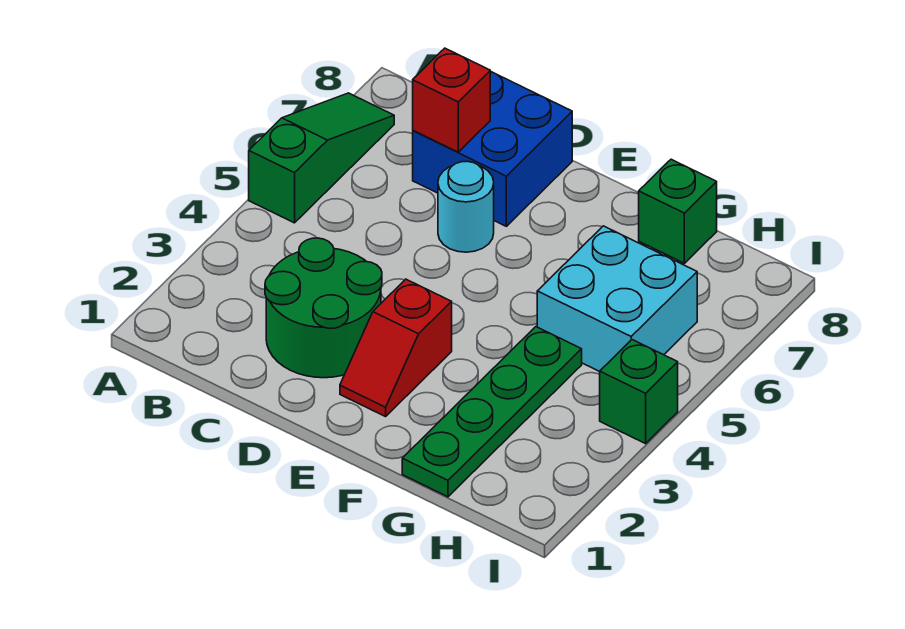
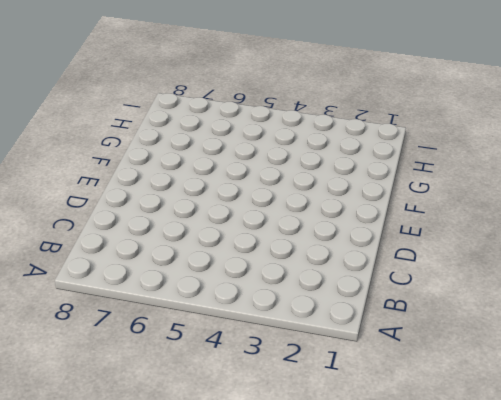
none -> green slope A5:A7 level 1 top 5
none -> green round brick C2:D3 level 1

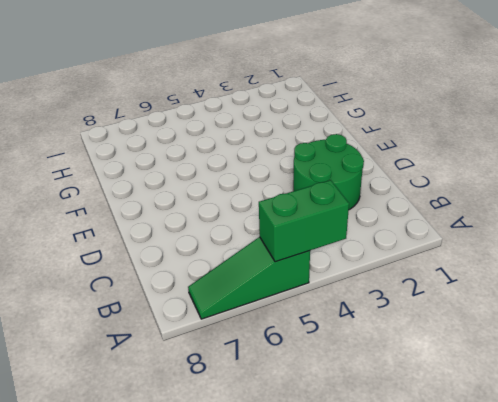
green brick A4:A5 level 2 -> none
none -> blue brick C7:D8 level 1
none -> cyan round brick D6 level 1

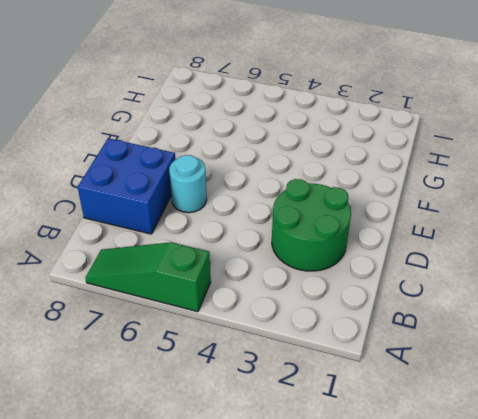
none -> red slope E2:E3 level 1 top 3
none -> green plate G1:G4 level 1

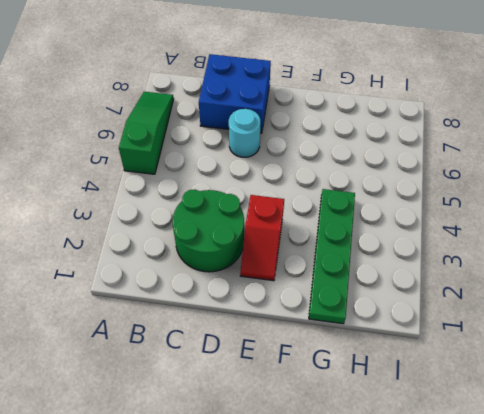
none -> cyan brick G5:H6 level 1
none -> green brick G8 level 1

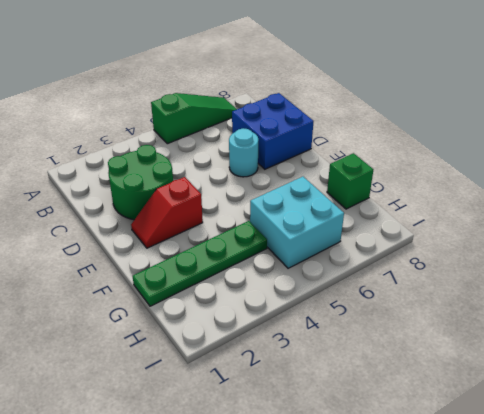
none -> green brick I4 level 1
none -> red brick C7 level 2

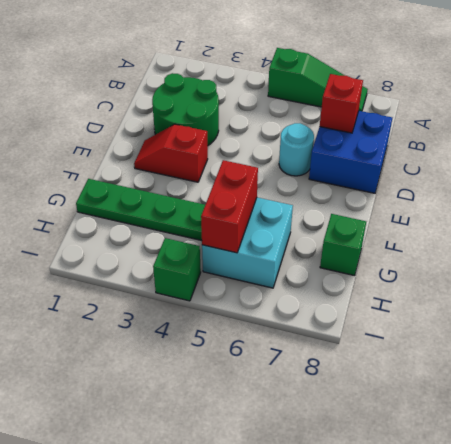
red brick G5:H5 level 2 -> none

